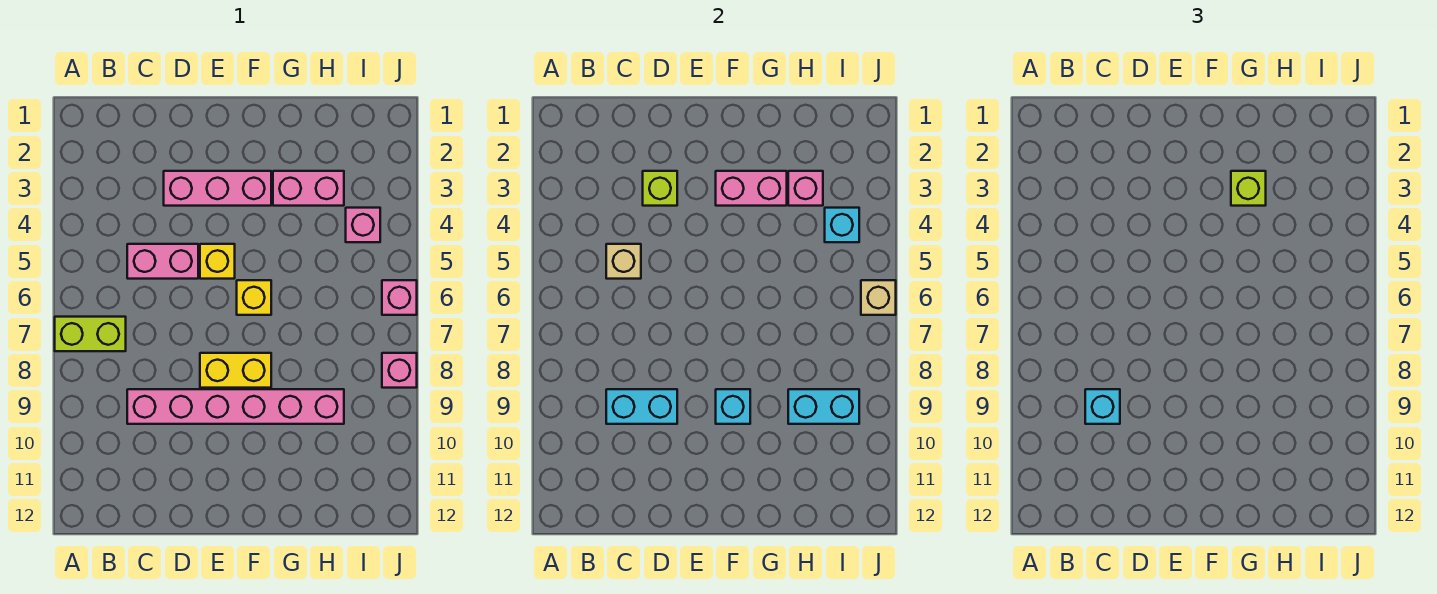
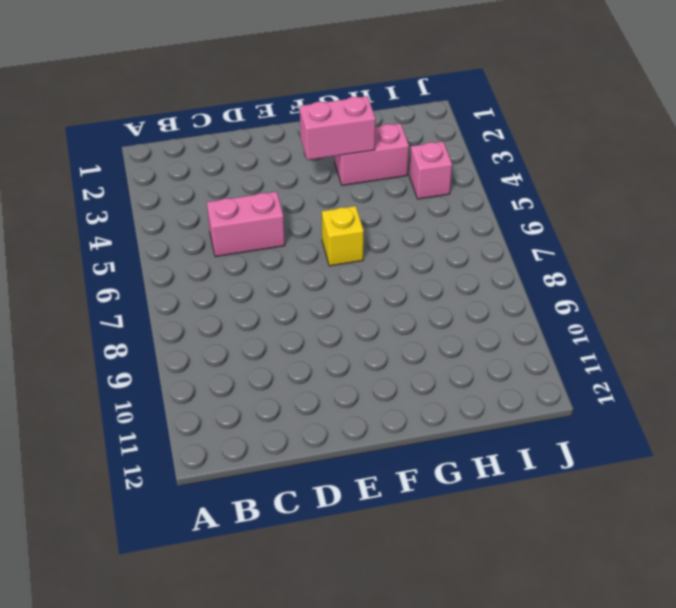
none -> lime brick A7:B7 level 1
none -> pink brick C9:H9 level 1
none -> pink brick D3:F3 level 1

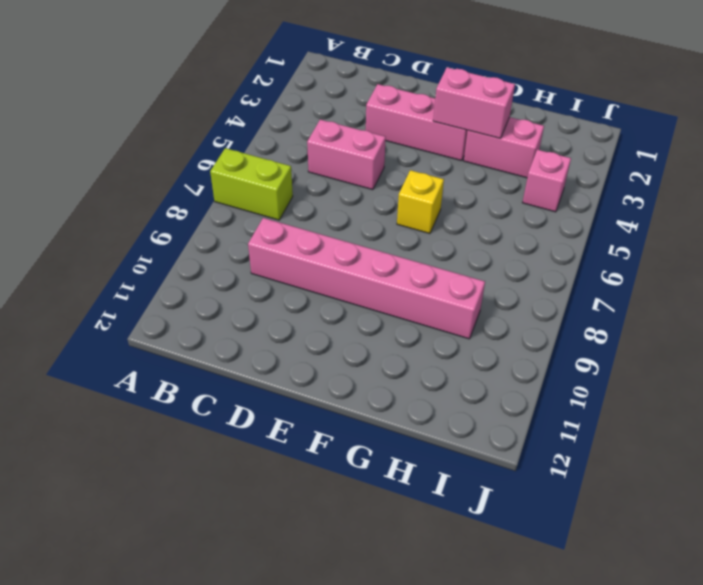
none -> yellow brick E5 level 1
none -> yellow brick E8:F8 level 1
none -> pink brick J6 level 1

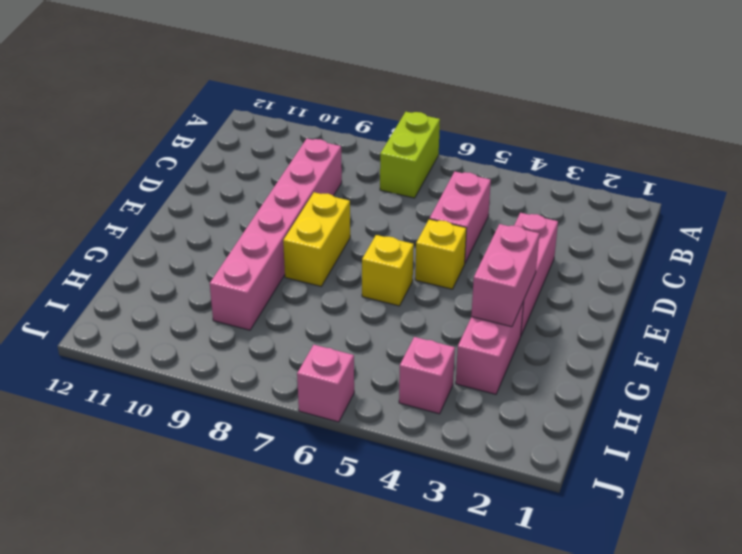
none -> pink brick J8 level 1
none -> tan brick C5 level 2
none -> cyan brick C9:D9 level 2

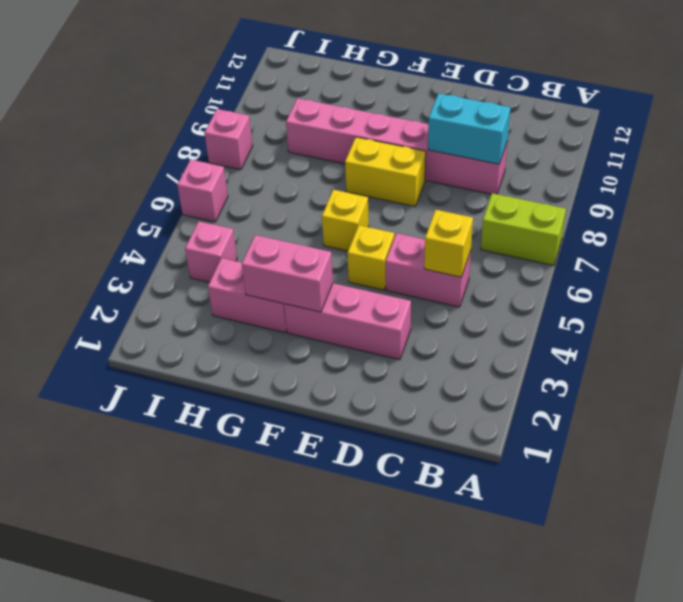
yellow brick C5 level 2 -> tan brick C5 level 2
none -> lime brick D3 level 2
none -> cyan brick F9 level 2
none -> pink brick H3 level 2

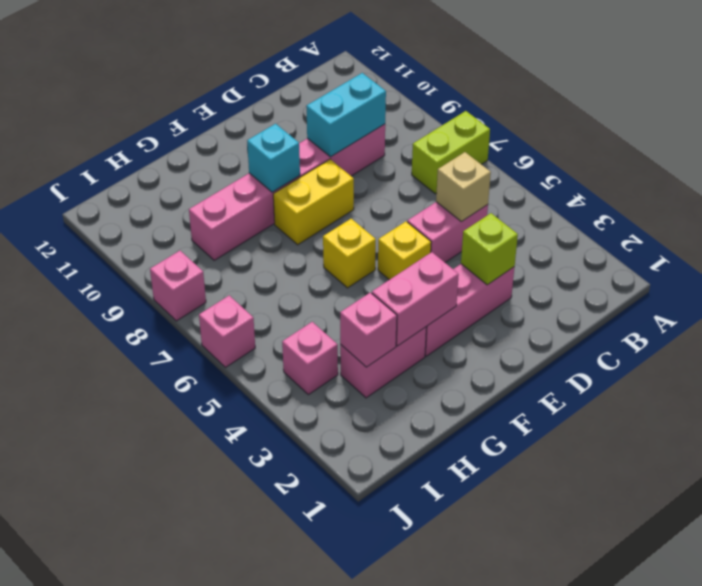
none -> cyan brick H9:I9 level 2
none -> cyan brick I4 level 2
none -> tan brick J6 level 2

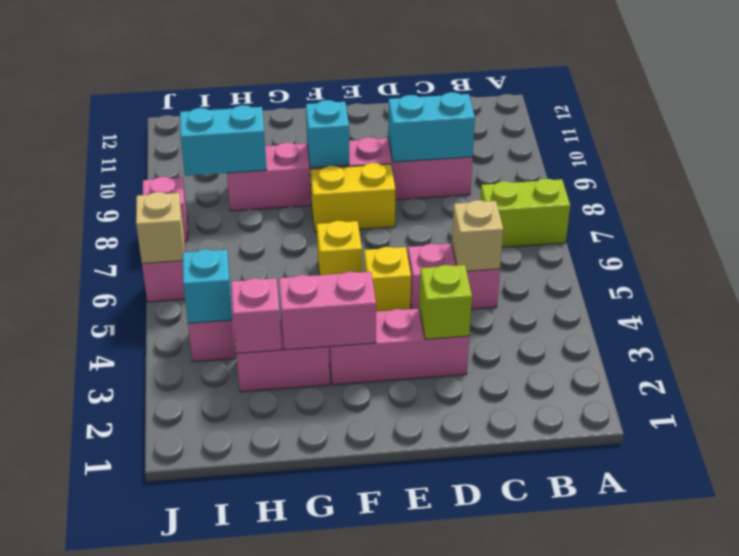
none -> cyan brick C9 level 3
none -> lime brick G3 level 3

